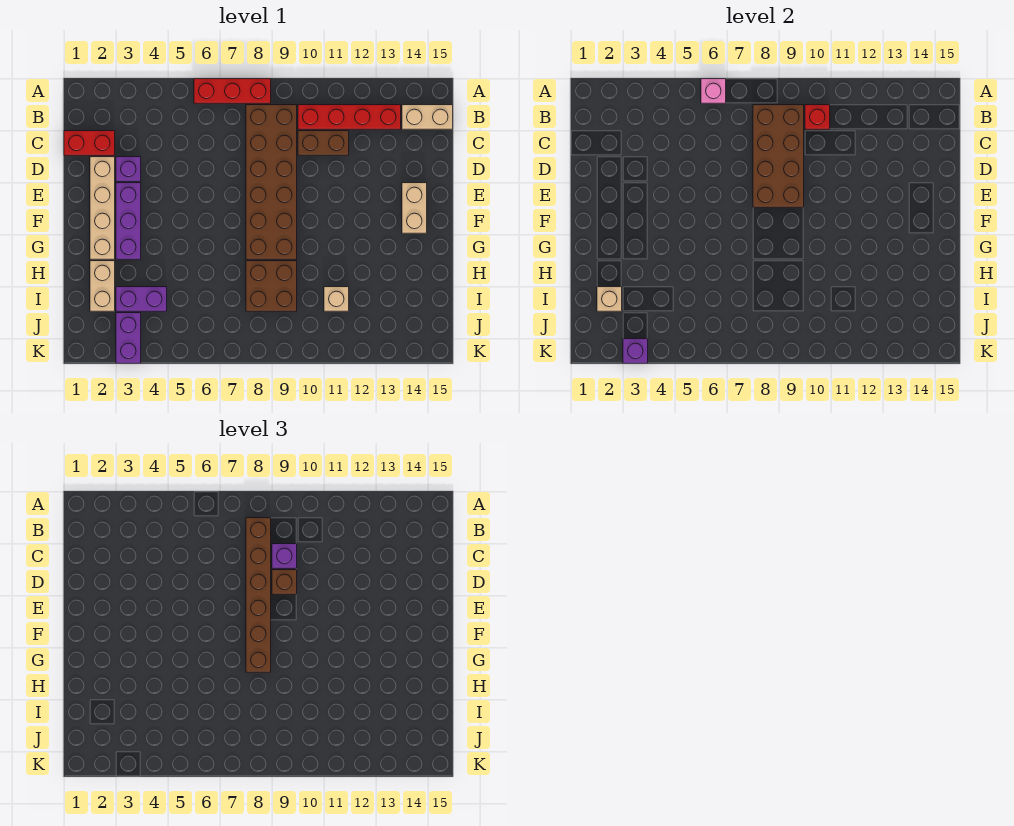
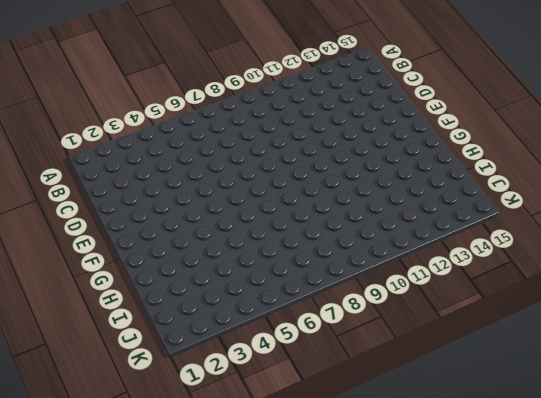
none -> red brick A6:A8 level 1
none -> brown brick B8:G9 level 1
none -> red brick B10:B13 level 1

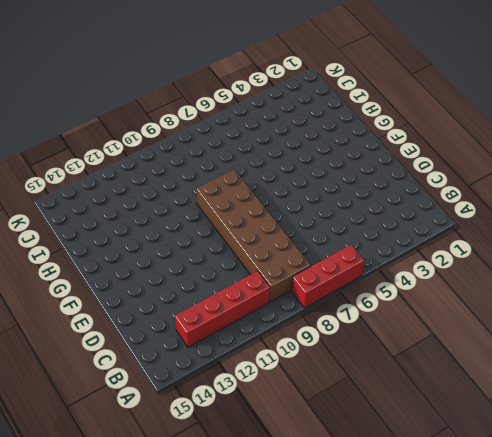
none -> tan brick B14:B15 level 1
none -> red brick C1:C2 level 1
none -> brown brick C10:C11 level 1

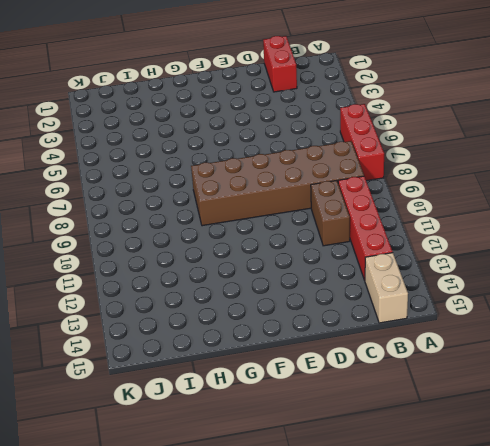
none -> tan brick D2:G2 level 1
none -> purple brick D3 level 1
none -> purple brick E3:G3 level 1

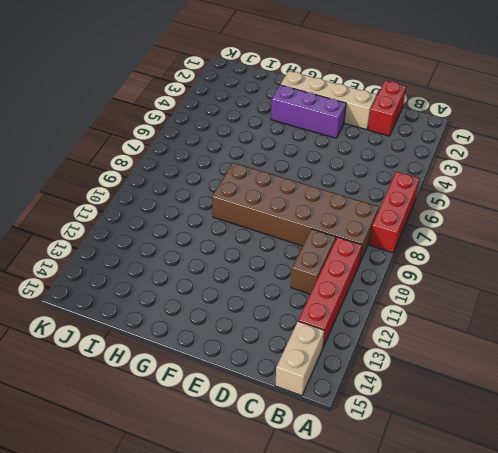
none -> purple brick D3 level 1
none -> tan brick E14:F14 level 1
none -> tan brick H2:I2 level 1

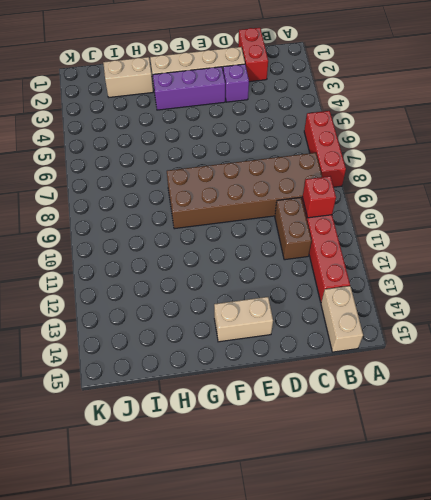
none -> brown brick H8:I9 level 1
none -> purple brick I3:I4 level 1
none -> tan brick I11 level 1

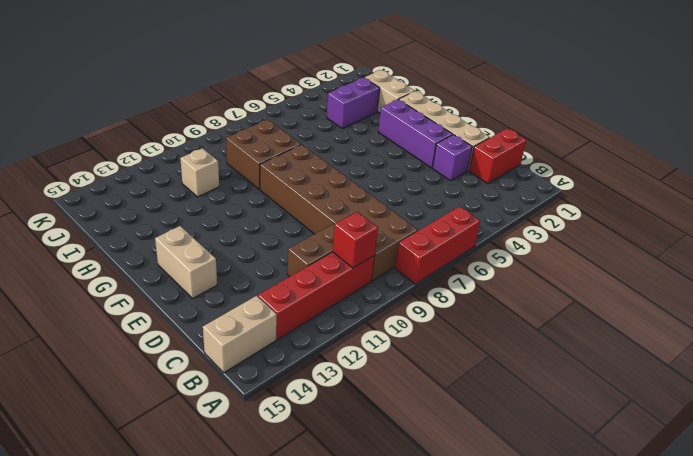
none -> purple brick J3:K3 level 1
none -> pink brick A6 level 2
none -> brown brick B8:E9 level 2

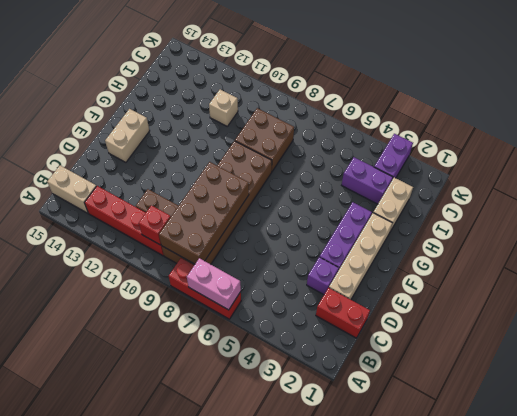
pink brick A6:A7 level 2 -> pink brick A6 level 2
none -> tan brick I2 level 2
none -> purple brick K3 level 2
none -> brown brick B8:G8 level 3

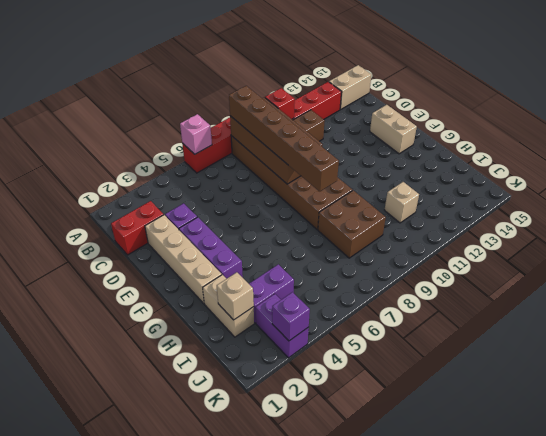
none -> purple brick C9 level 3
none -> brown brick D9 level 3

